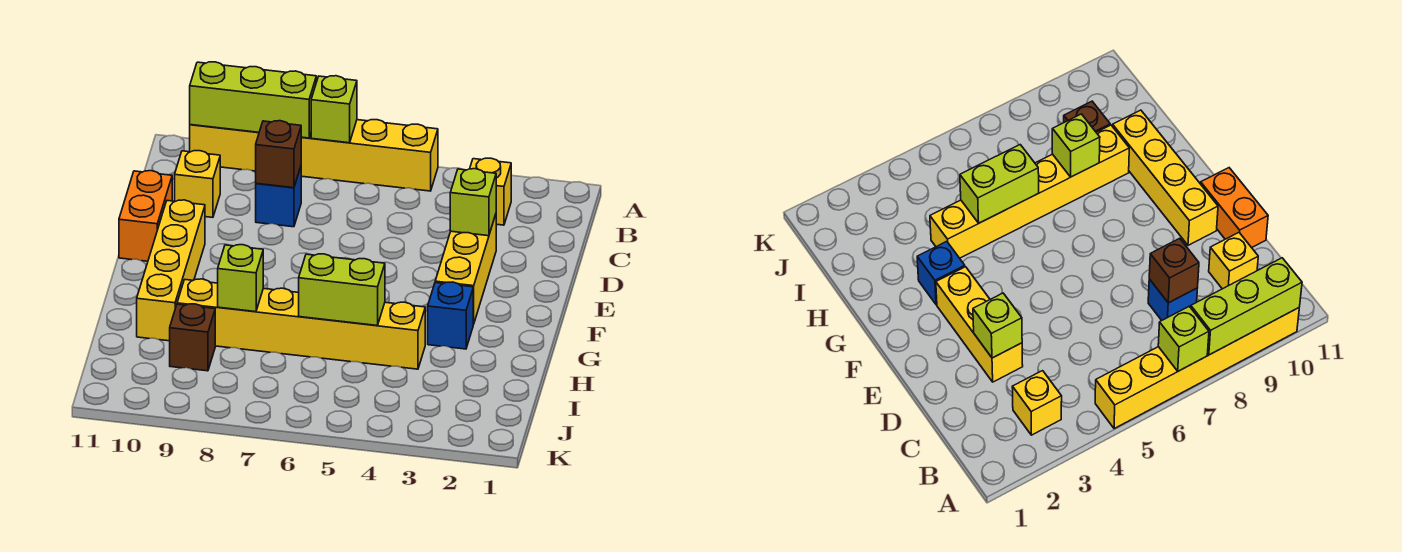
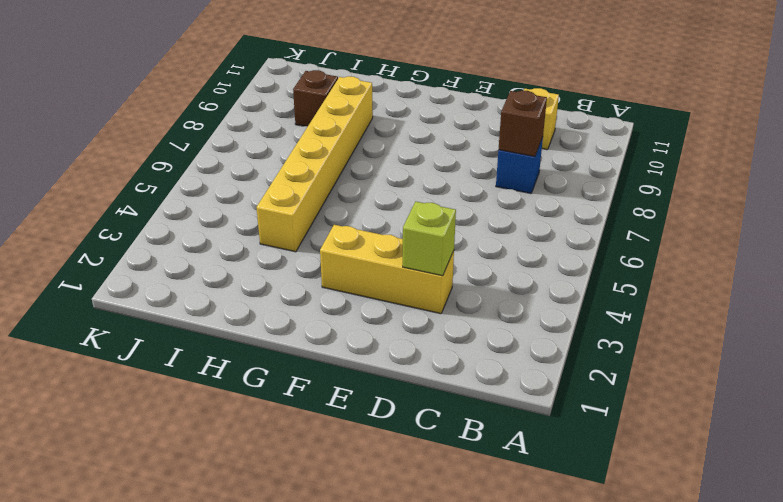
none -> yellow brick A5:A10 level 1
none -> yellow brick B3 level 1
none -> orange brick D11:E11 level 1

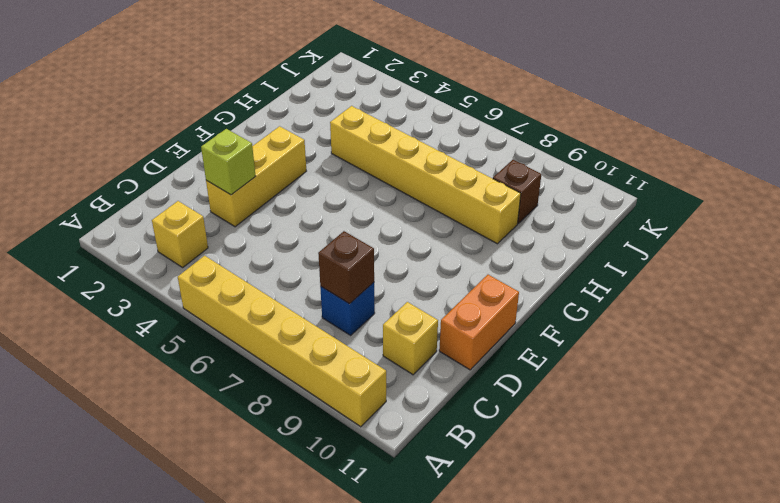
none -> yellow brick E10:H10 level 1
none -> blue brick G3 level 1
none -> lime brick A7 level 2

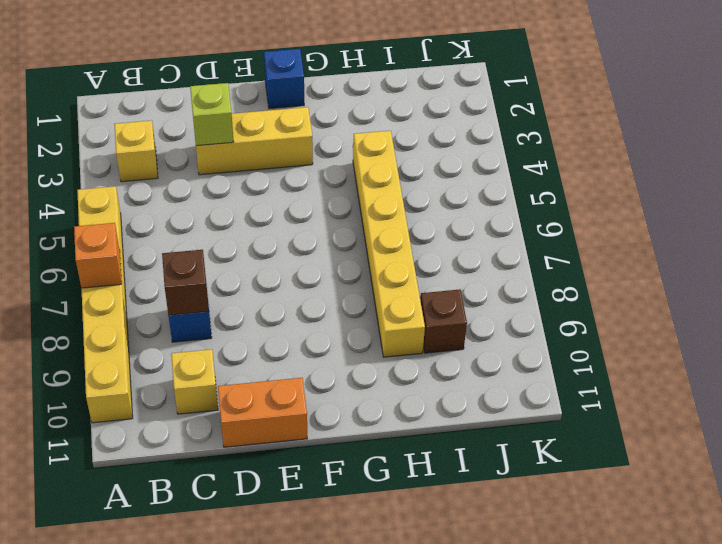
orange brick A7 level 2 -> lime brick A7 level 2
blue brick F1 level 1 -> blue brick G3 level 1
none -> yellow brick E10:H10 level 1
none -> lime brick A8:A10 level 2
none -> lime brick H5:H6 level 2

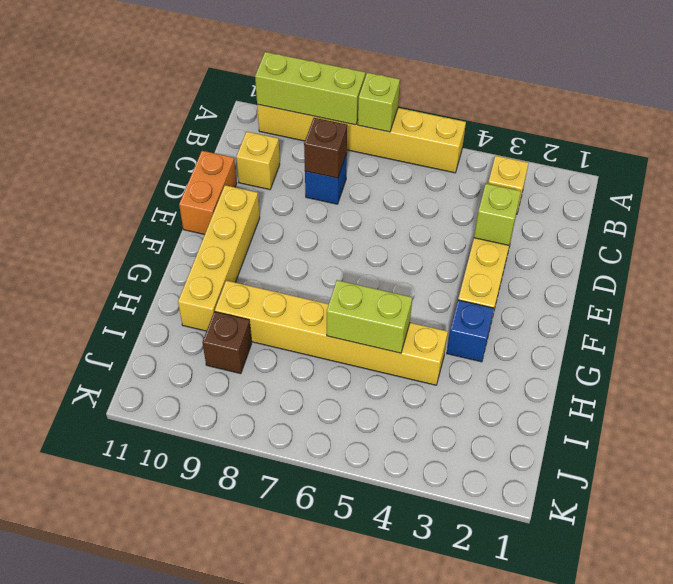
none -> lime brick H8 level 2

